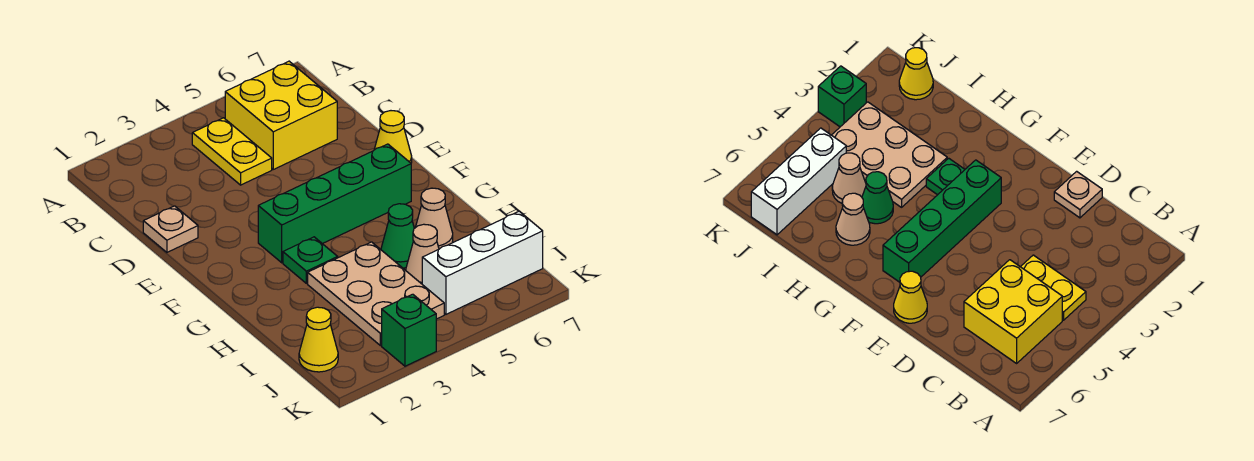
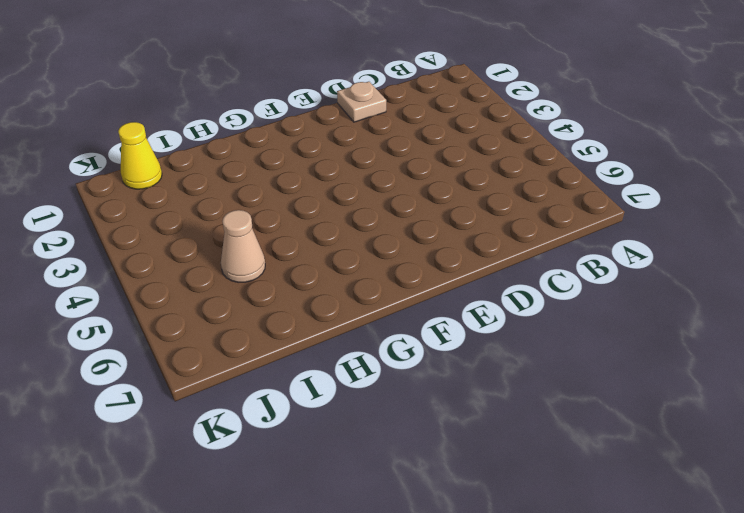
none -> yellow plate B4:C4 level 1
none -> yellow brick B5:C6 level 1
none -> yellow cone E7 level 1

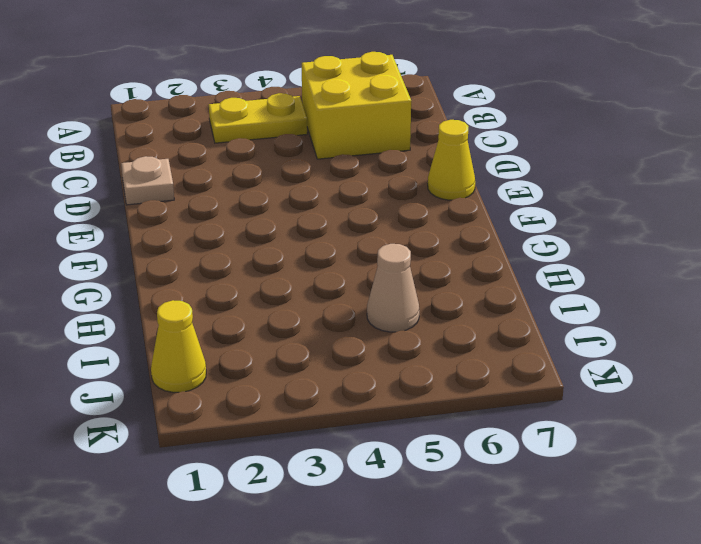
yellow plate B3:B4 level 1 -> yellow plate B4:C4 level 1
none -> green brick F3:F6 level 1
none -> green plate G3 level 1
none -> tan plate H3:J4 level 1

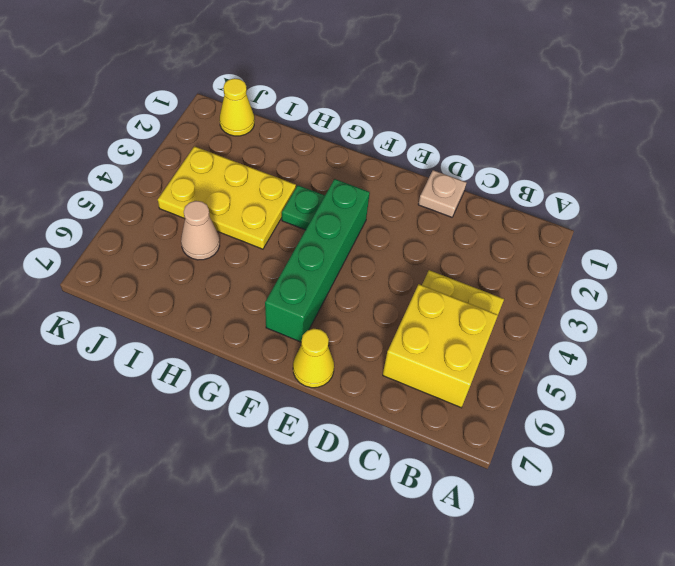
yellow plate H3:J4 level 1 -> tan plate H3:J4 level 1
none -> green cone H5 level 1
none -> tan cone H6 level 1
none -> white brick J5:J7 level 1

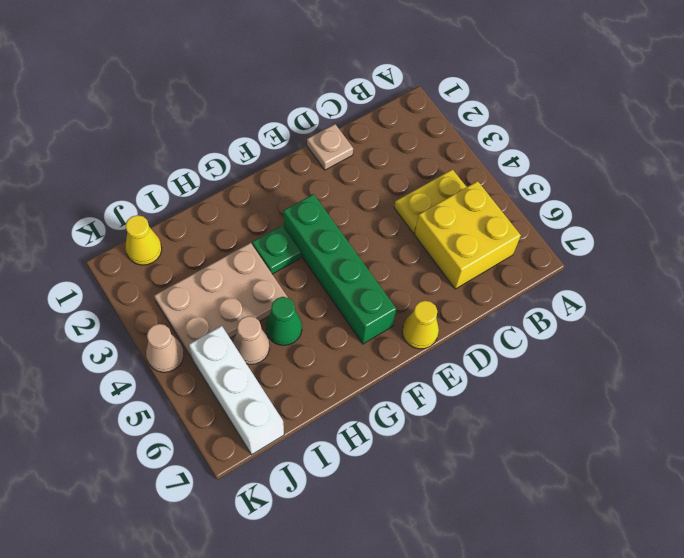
tan cone K4 level 1 -> tan cone H6 level 1
none -> green brick K3 level 1

